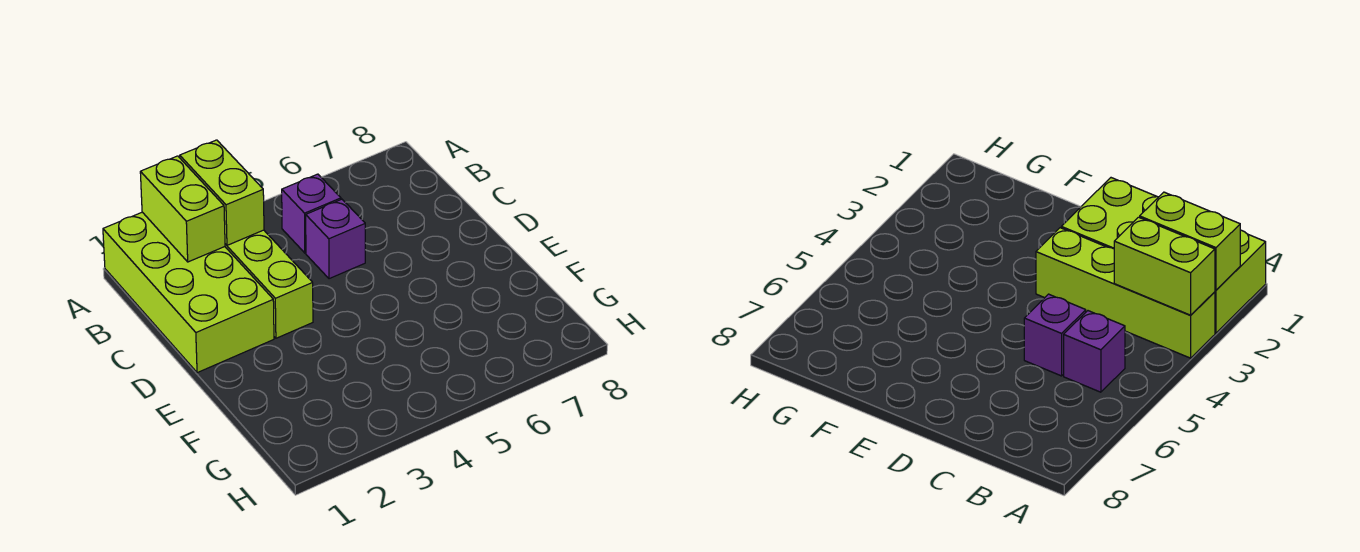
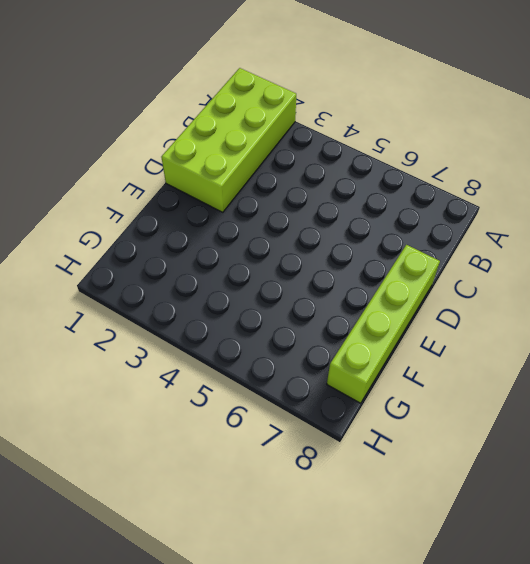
lime brick D8:G8 level 1 -> lime brick A3:D3 level 1
none -> purple brick B5 level 1
none -> purple brick C5 level 1

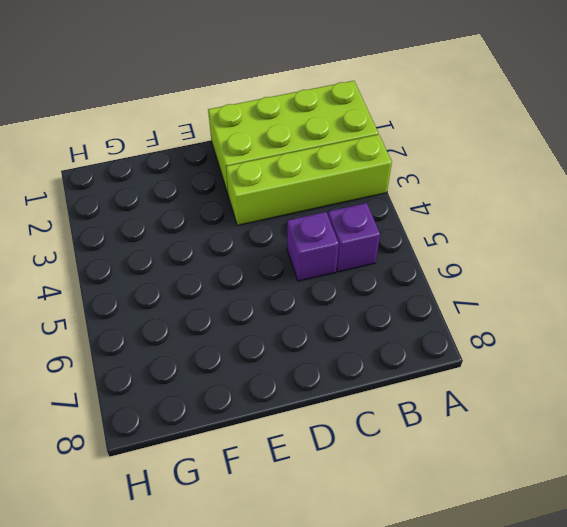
none -> lime brick A2:B2 level 2
none -> lime brick A3:B3 level 2

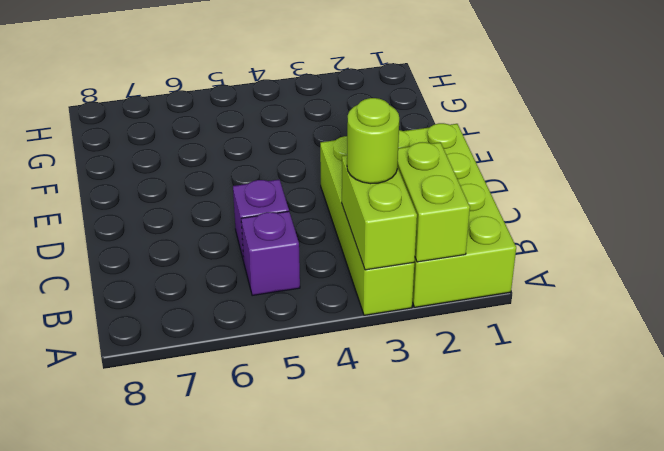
lime round brick B3 level 3 -> none

